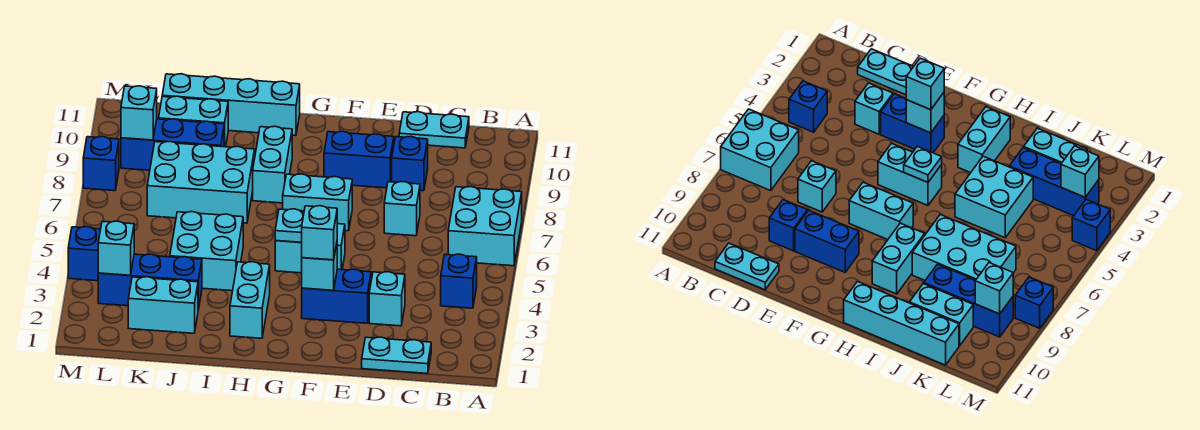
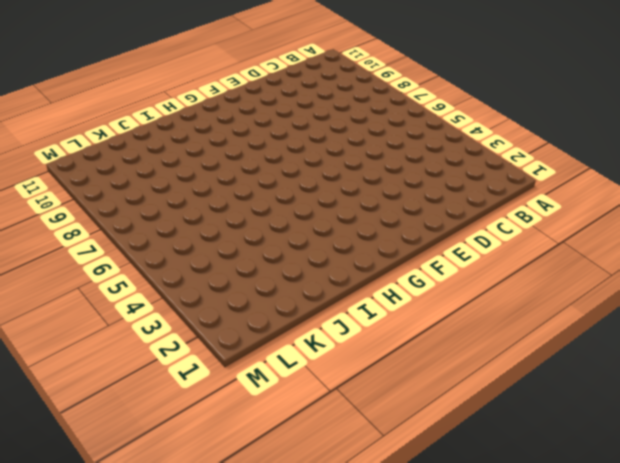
none -> cyan brick A6:B7 level 1
none -> blue brick B4 level 1
none -> cyan plate C1:D1 level 1

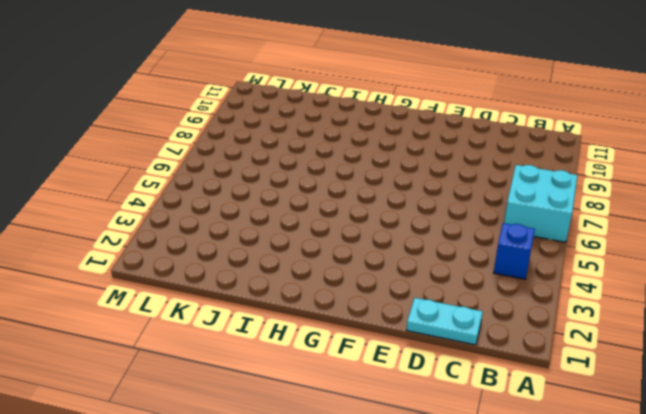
none -> cyan plate C11:D11 level 1
none -> cyan brick D3 level 1
none -> cyan brick D7 level 1

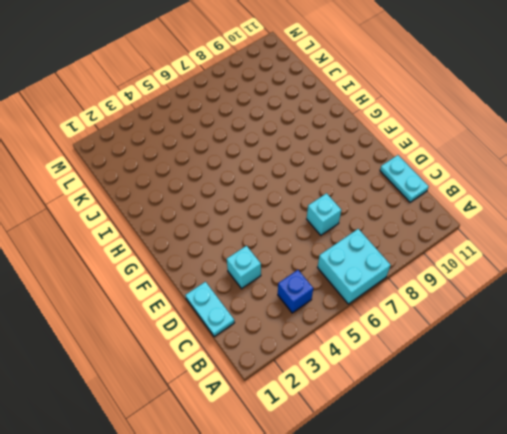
none -> blue brick D9 level 1
none -> blue brick E3:F3 level 1
none -> blue brick E9:F9 level 1

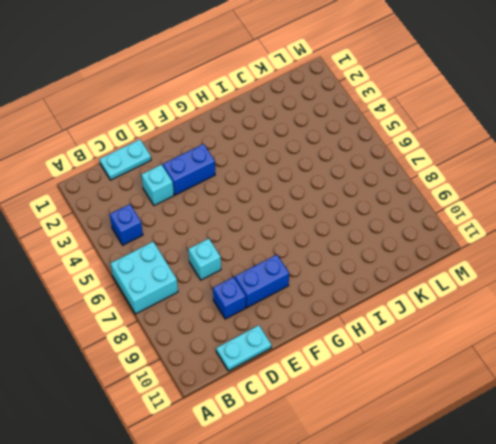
none -> cyan brick F5:G5 level 1
none -> cyan brick F7:G7 level 1
none -> cyan brick H2:H3 level 1

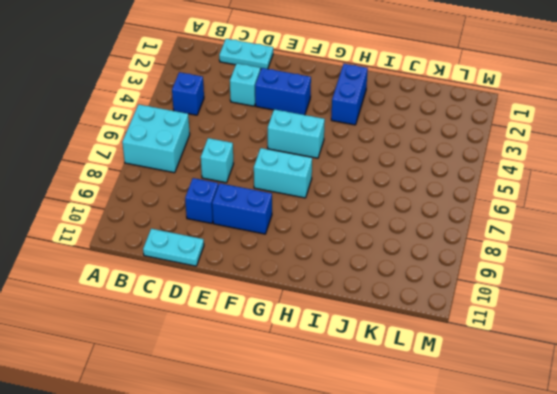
blue brick H2:H3 level 1 -> cyan brick H2:H3 level 1
none -> cyan brick H8:H9 level 1
none -> cyan brick H11:K11 level 1
none -> cyan brick I4:J5 level 1

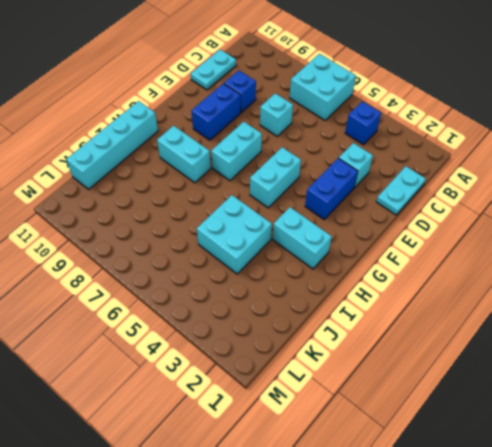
none -> cyan brick I7:K8 level 1
none -> cyan brick J2:K2 level 1
none -> blue brick J3:L3 level 1

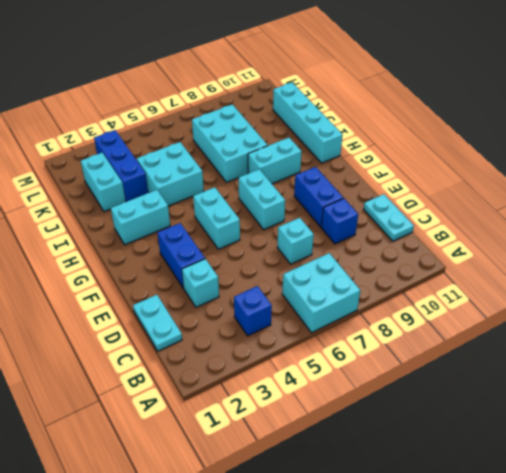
none -> blue brick J9:L9 level 1
none -> cyan brick J10:K10 level 1
none -> blue brick M4 level 1

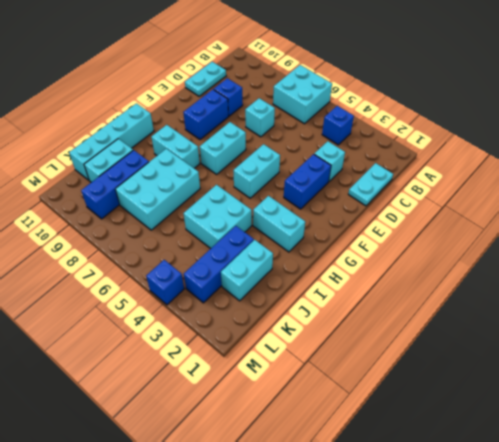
none -> blue brick M8 level 1
none -> cyan brick F3 level 2
none -> cyan plate G5 level 2

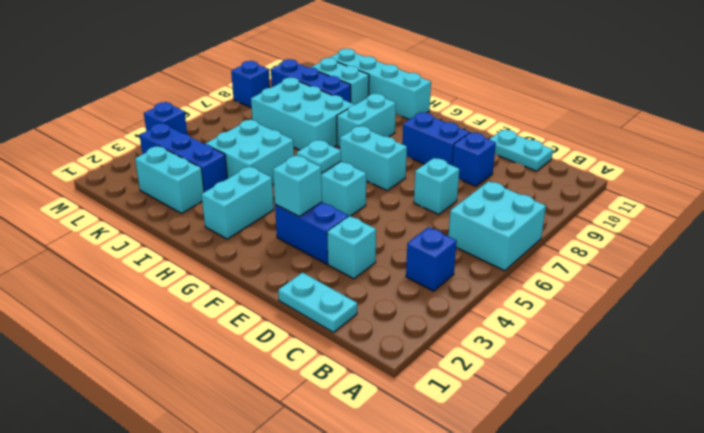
none -> cyan brick L3 level 2
none -> cyan brick L9 level 2
none -> cyan brick F3 level 3

